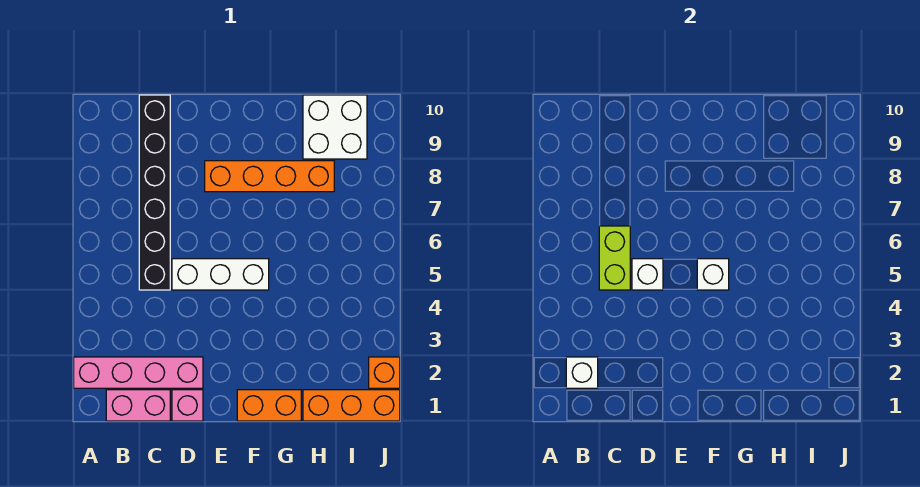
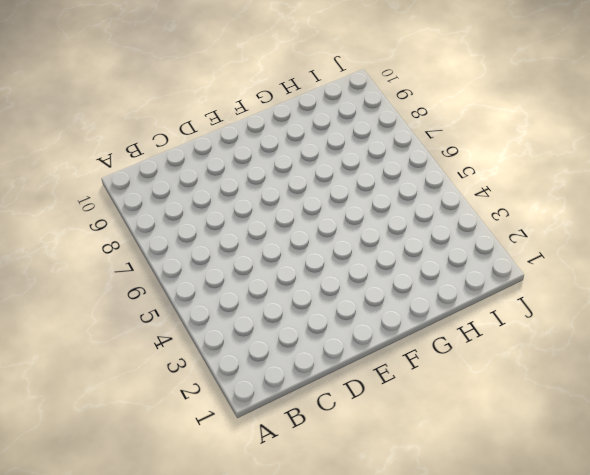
none -> pink brick A2:D2 level 1
none -> pink brick B1:C1 level 1
none -> black brick C5:C10 level 1

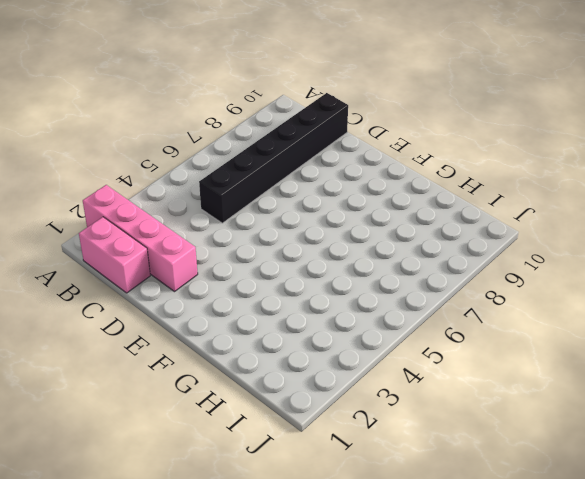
none -> pink brick D1 level 1
none -> white brick D5:F5 level 1
none -> orange brick E8:H8 level 1

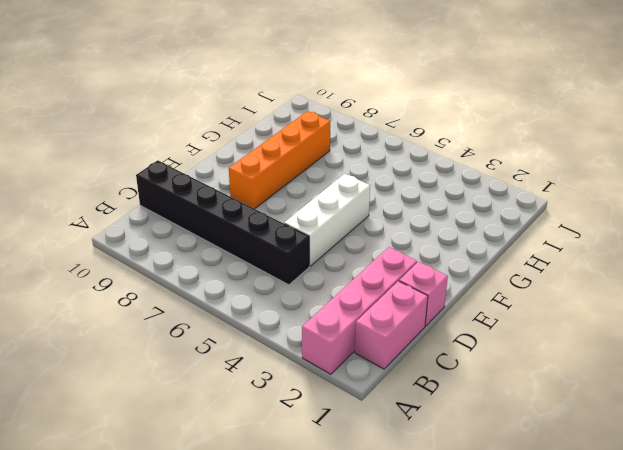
none -> orange brick F1:G1 level 1
none -> orange brick H1:J1 level 1
none -> white brick H9:I10 level 1

